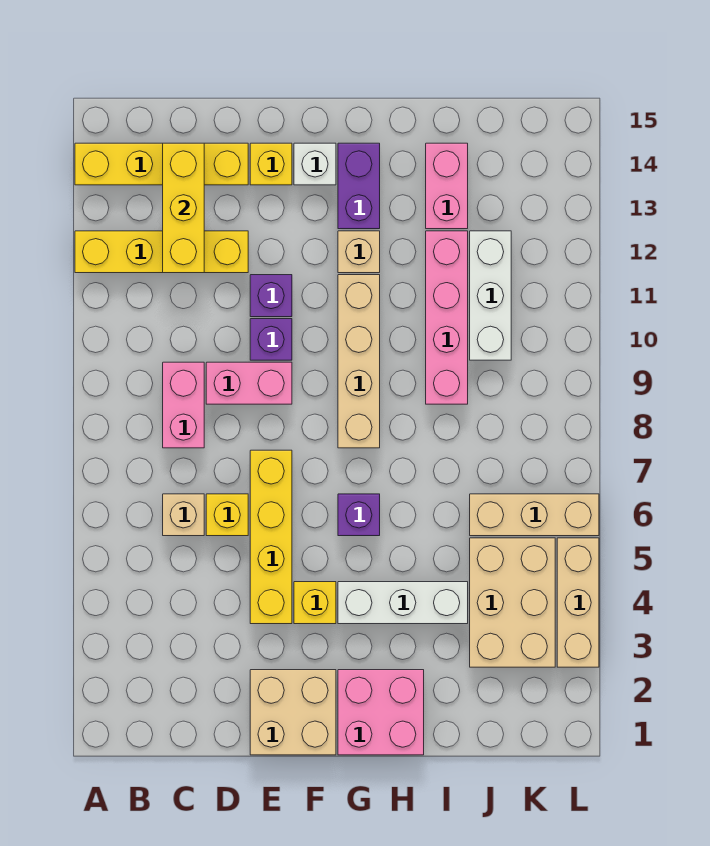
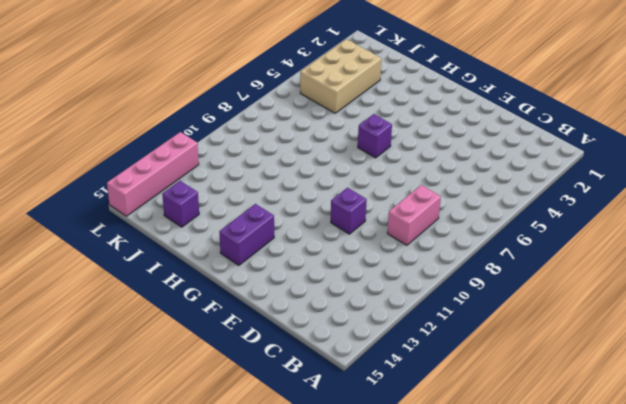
purple brick J14 level 1 -> purple brick E11 level 1
pink brick L12:L15 level 1 -> pink brick I9:I12 level 1
none -> yellow brick A12:D12 level 1
none -> yellow brick A14:D14 level 1
none -> tan brick C6 level 1

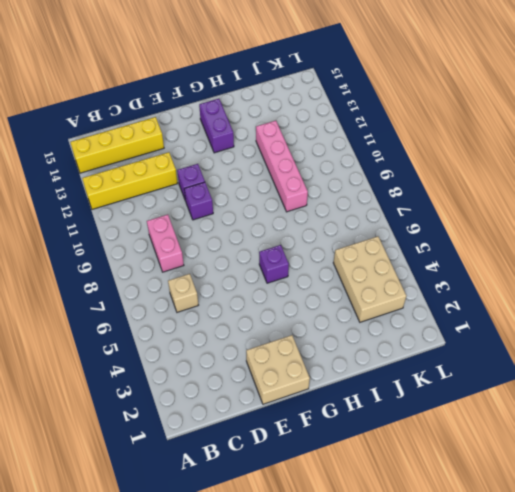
none -> yellow brick D6 level 1
none -> pink brick D9:E9 level 1
none -> yellow brick E4:E7 level 1

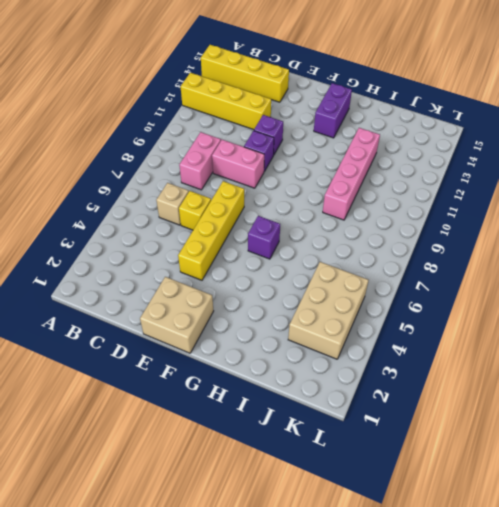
none -> yellow brick E14 level 1
none -> yellow brick F4 level 1
none -> white brick F14 level 1

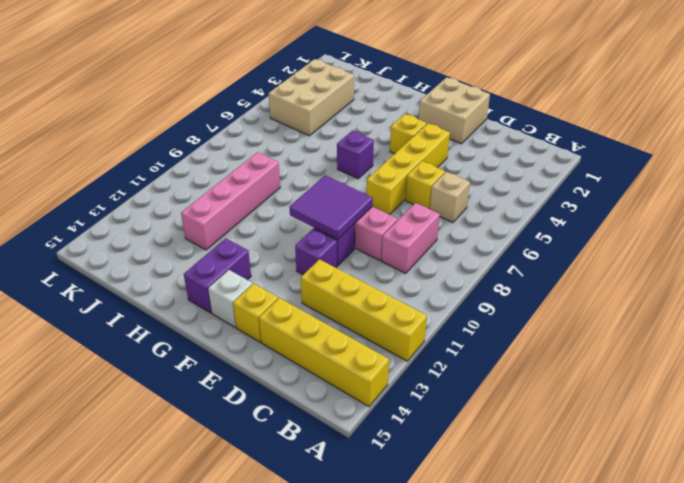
purple tile E9:F10 level 2 -> none
none -> pink brick G1:H2 level 1
none -> white brick G4:I4 level 1
none -> tan brick G8:G11 level 1

